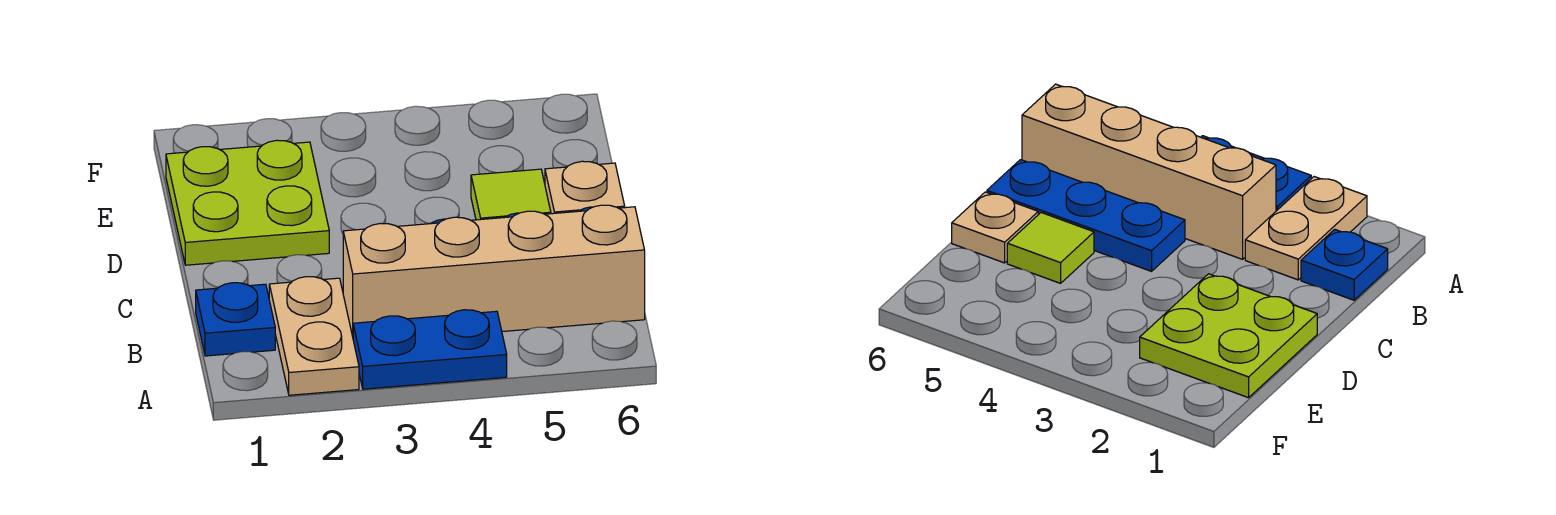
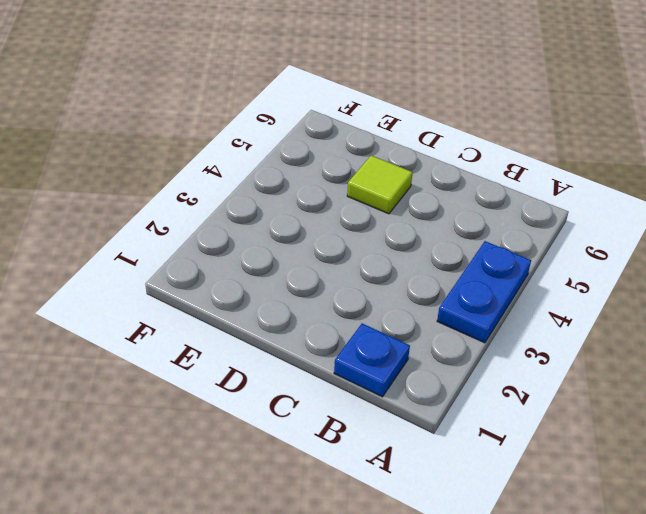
none -> tan plate A2:B2 level 1
none -> tan brick B3:B6 level 1

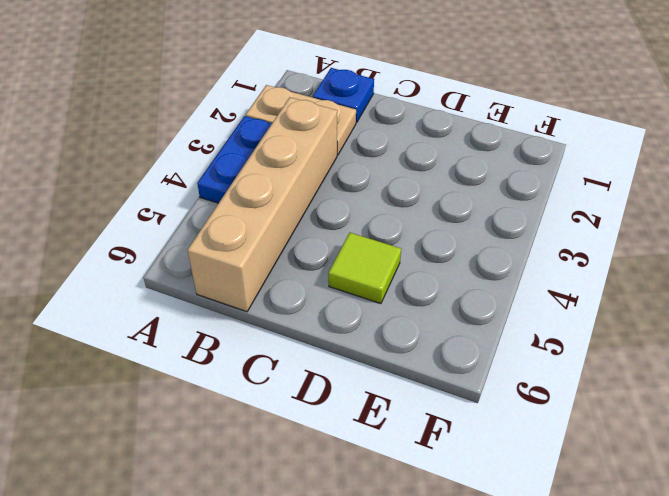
none -> blue plate C4:C6 level 1
none -> lime plate D1:E2 level 1

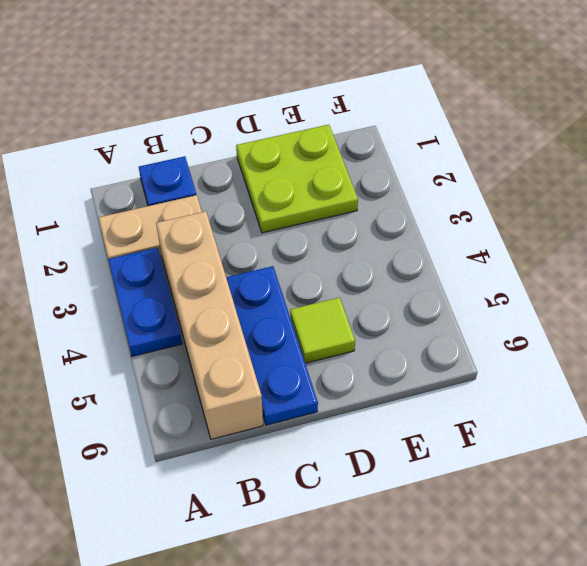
none -> tan plate D6 level 1

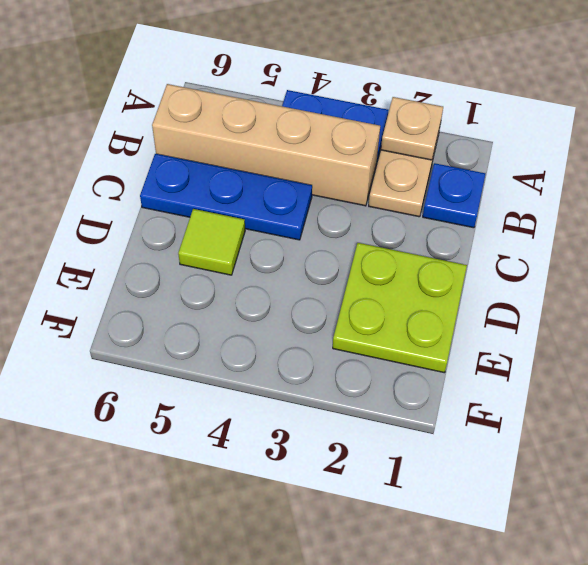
tan plate A2 level 2 -> tan plate D6 level 1

